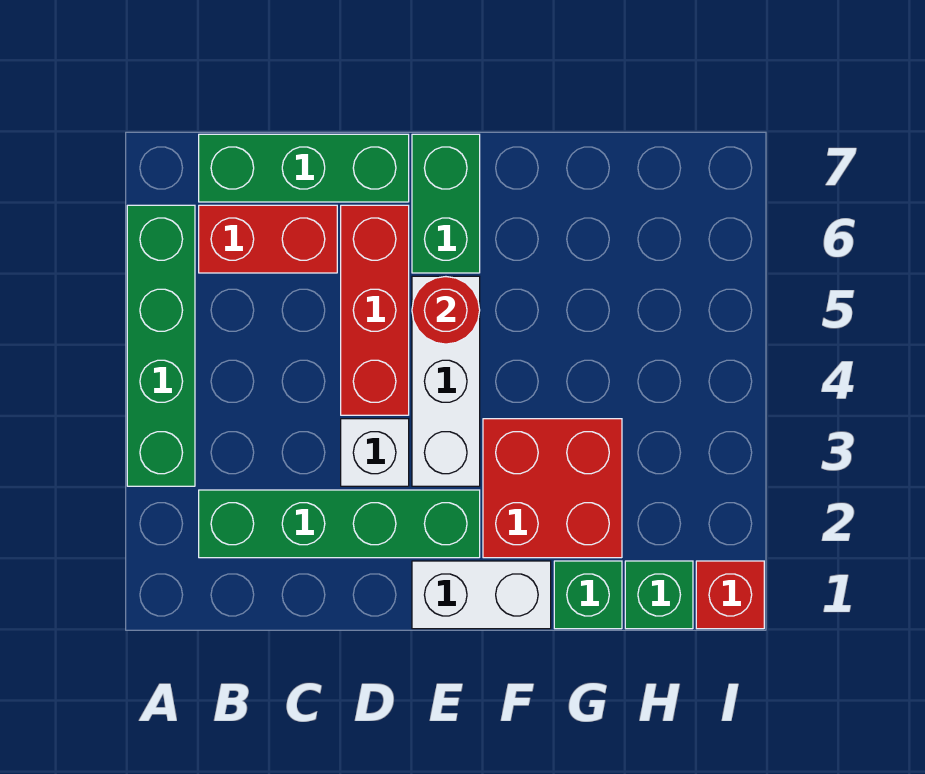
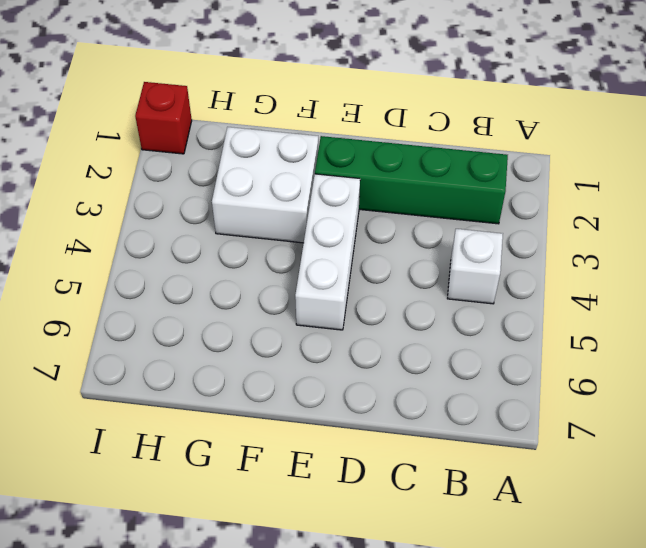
white brick B4 level 1 -> white brick D3 level 1
white brick F2:G3 level 1 -> red brick F2:G3 level 1
none -> green brick A3:A6 level 1
none -> red brick B6:C6 level 1
none -> green brick B7:D7 level 1

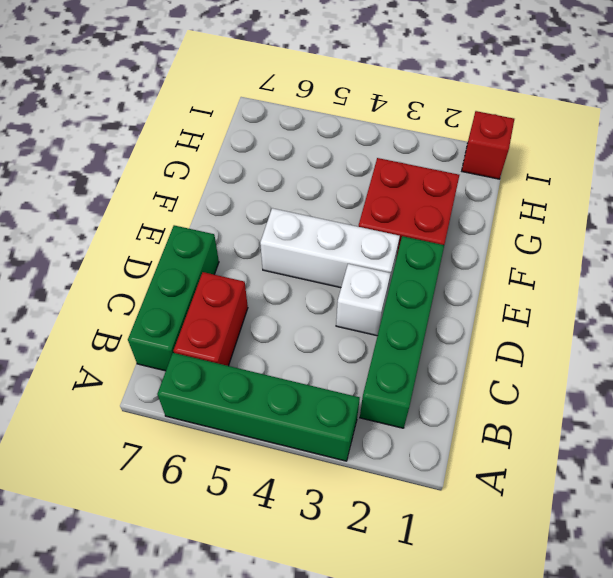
none -> red brick D4:D6 level 1
none -> white brick E1:F1 level 1
none -> green brick E6:E7 level 1

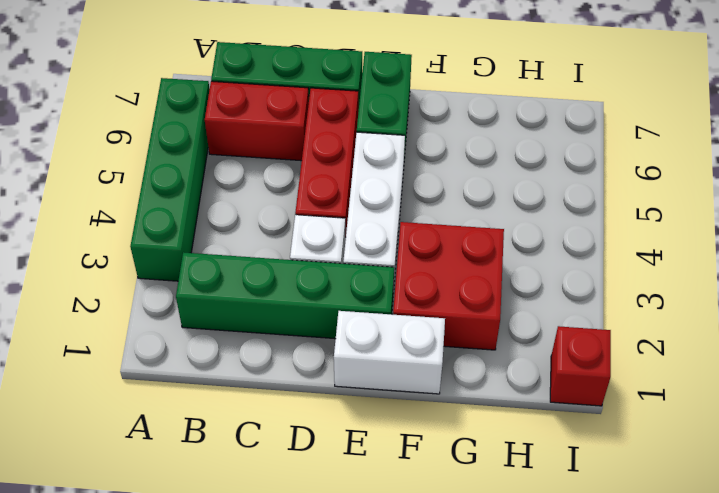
none -> green brick G1 level 1
none -> green brick H1 level 1
none -> red round brick E5 level 2

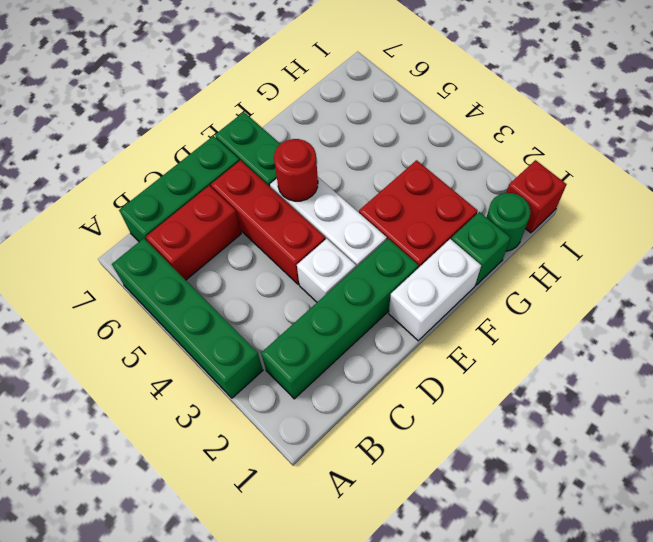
green round brick H1 level 1 -> green brick H1 level 1

